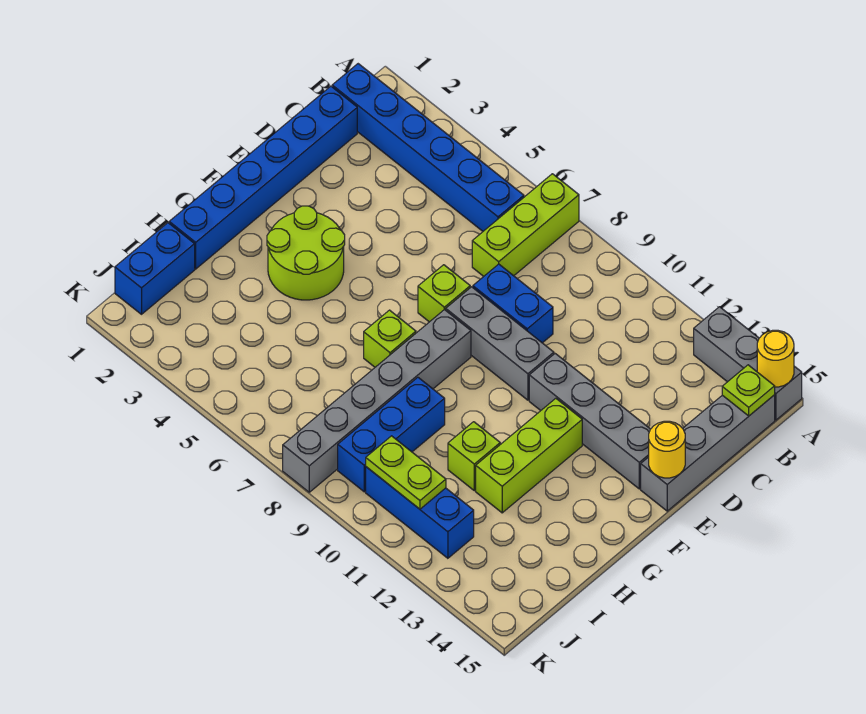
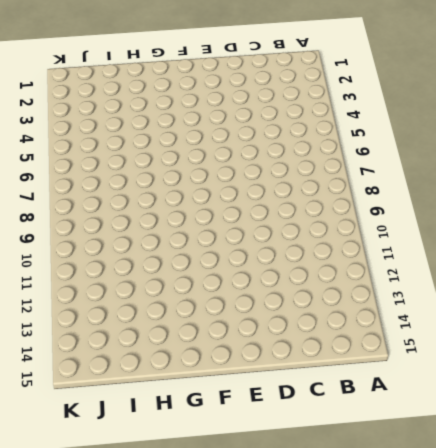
none -> lime brick A7:C7 level 1
none -> grey brick A13:A15 level 1
none -> blue brick B1:B6 level 1

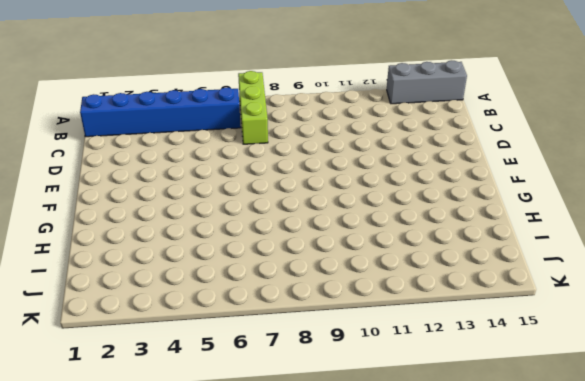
none -> grey brick B15:E15 level 1
none -> blue brick C1:H1 level 1
none -> blue brick D8:D9 level 1

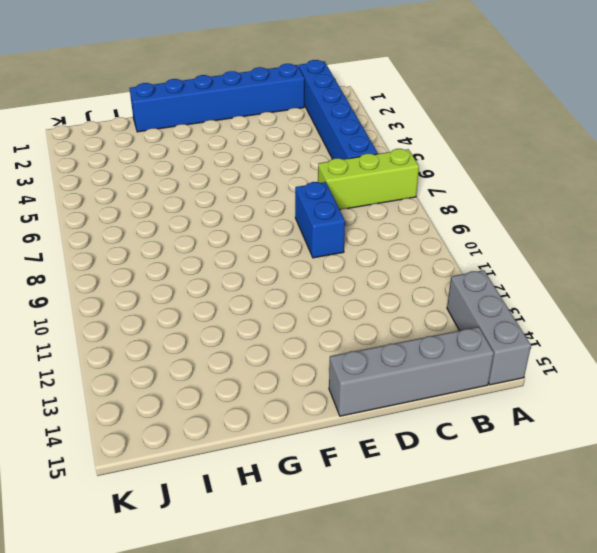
none -> lime brick E7 level 1
none -> grey brick E8:E10 level 1
none -> grey brick E11:E14 level 1

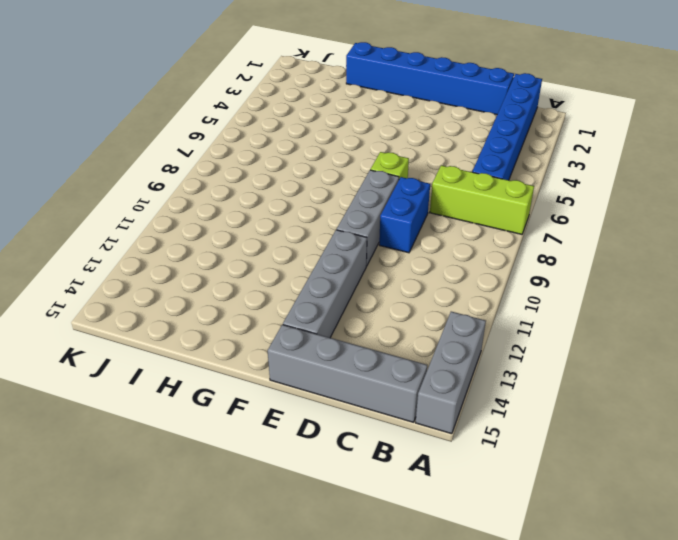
none -> lime round brick F3:G4 level 1
none -> grey brick F8:K8 level 1
none -> lime brick F12:H12 level 1

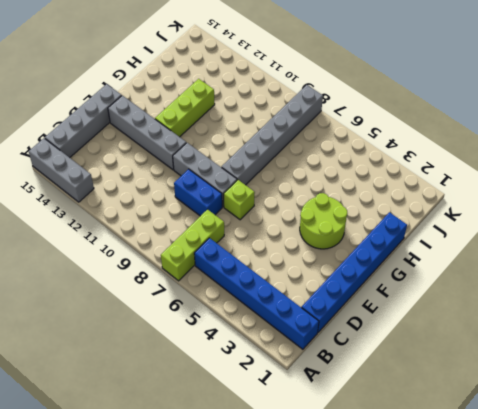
none -> lime brick G7 level 1
none -> blue brick H9:J9 level 1
none -> lime brick H11 level 1

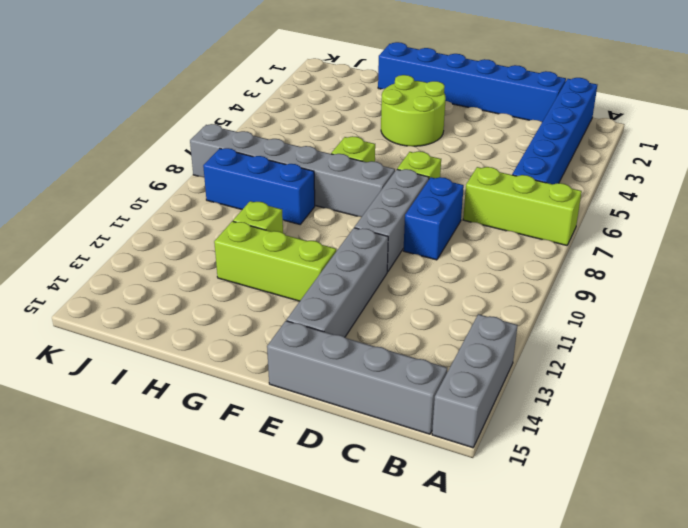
none -> blue brick I1:J1 level 1
none -> blue brick J10:J12 level 1
none -> yellow round brick A15 level 2

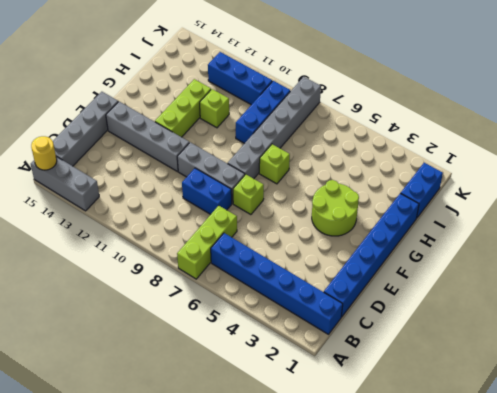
none -> lime plate B15 level 2
none -> yellow round brick E15 level 2
none -> lime plate J10:J11 level 2

